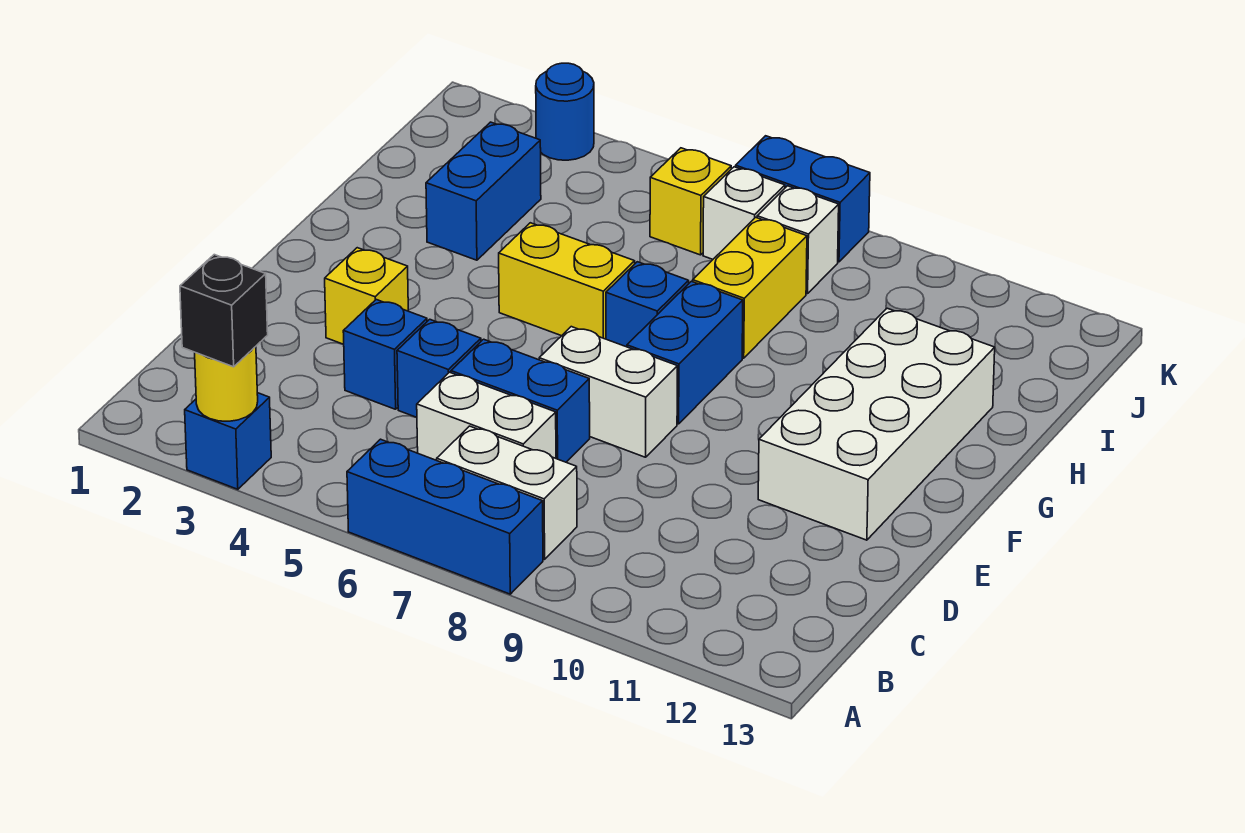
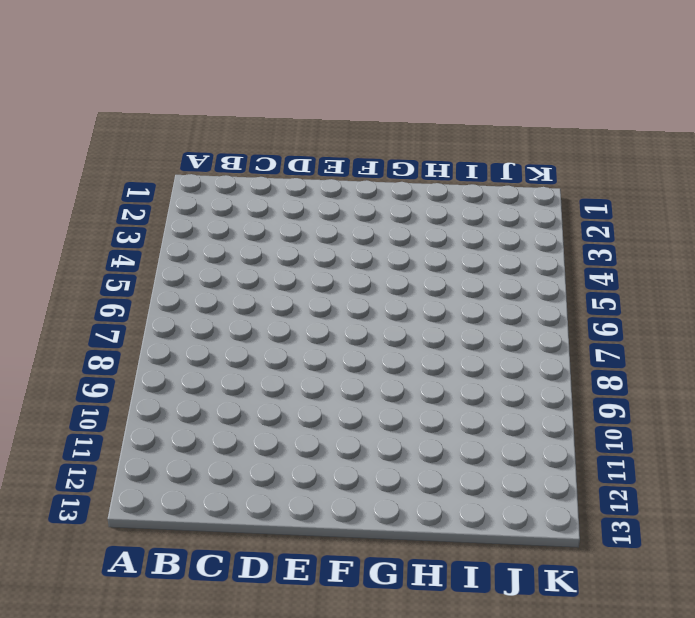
none -> blue brick A3 level 1
none -> blue brick A6:A8 level 1
none -> white brick B7:B8 level 1

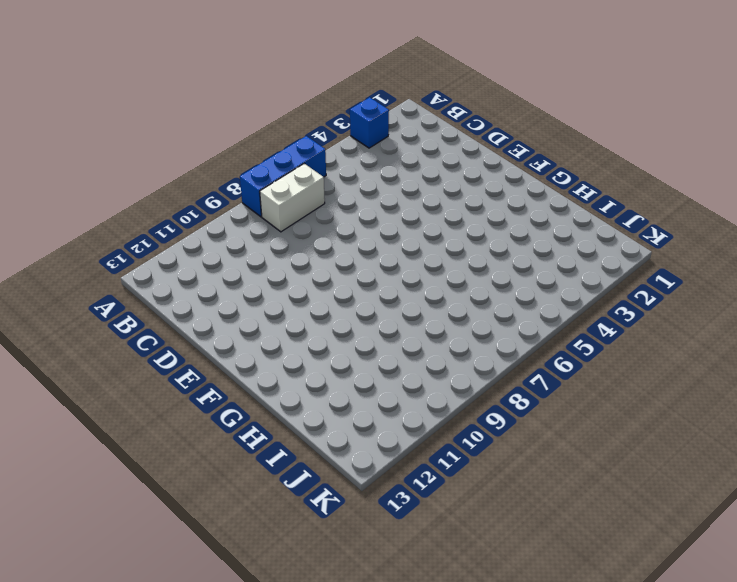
none -> white brick C6:C7 level 1
none -> blue brick D4 level 1
none -> blue brick D5 level 1

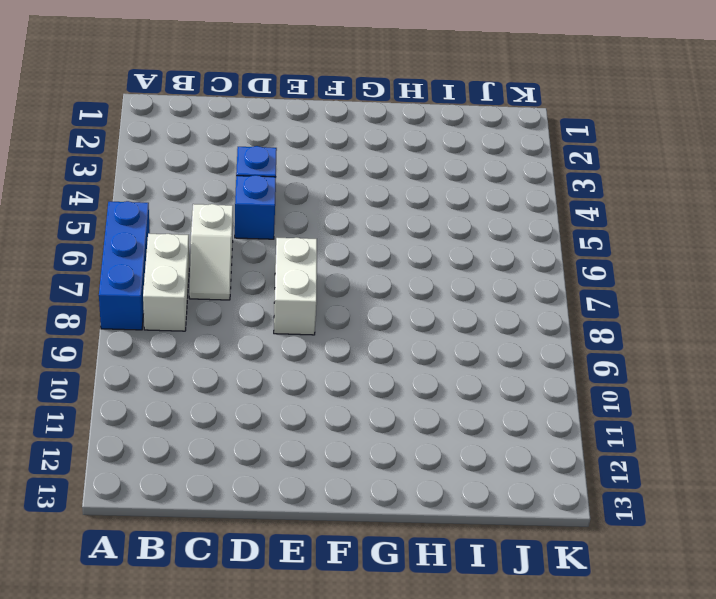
white slope C6:C7 level 1 top 6 -> white brick C6:C7 level 1
none -> blue brick A3 level 1
none -> blue brick D6:D7 level 1
none -> yellow brick E3 level 1

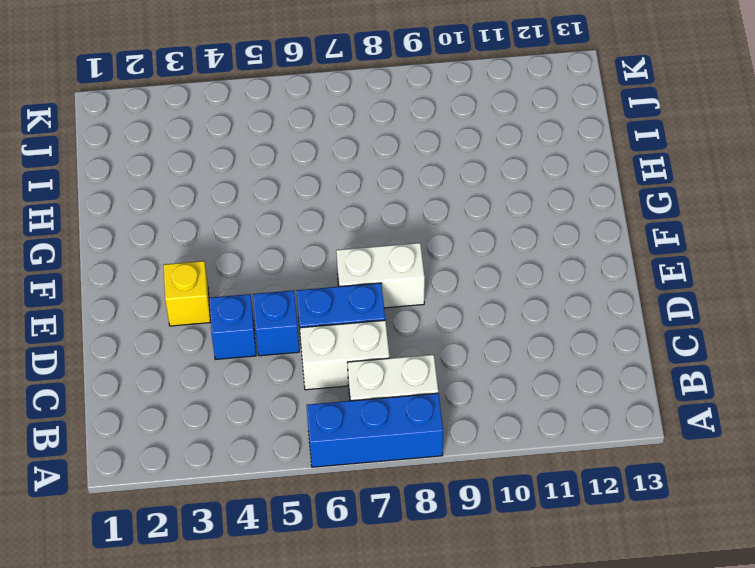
none -> blue brick A3 level 1
none -> white brick E11:H12 level 1
none -> blue brick F8:G8 level 1

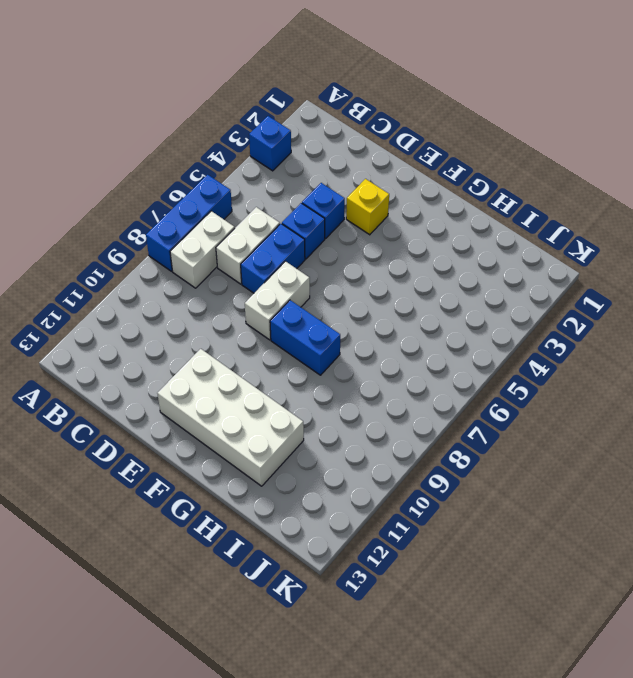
none -> yellow brick G5:G6 level 1
none -> blue brick G7 level 1
none -> blue brick H3:I3 level 1

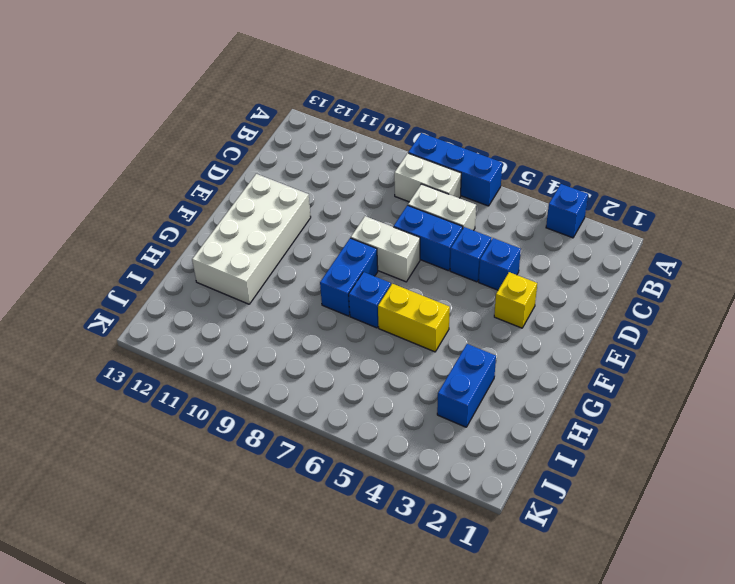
none -> yellow brick H8:I8 level 1
none -> yellow brick J6 level 1
none -> white brick J7 level 1

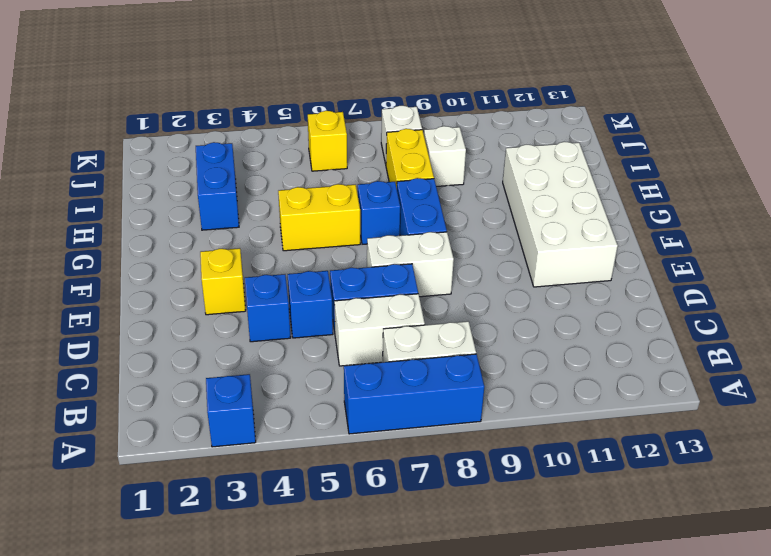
white brick I9 level 1 -> white brick J7 level 1
none -> blue round brick K3 level 1
none -> blue brick K7:K8 level 1
none -> yellow round brick A3 level 2

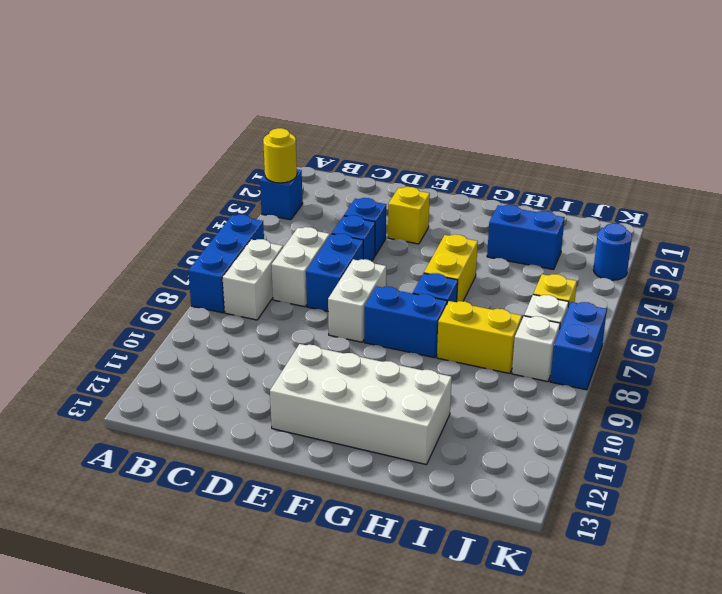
none -> black brick A3 level 3

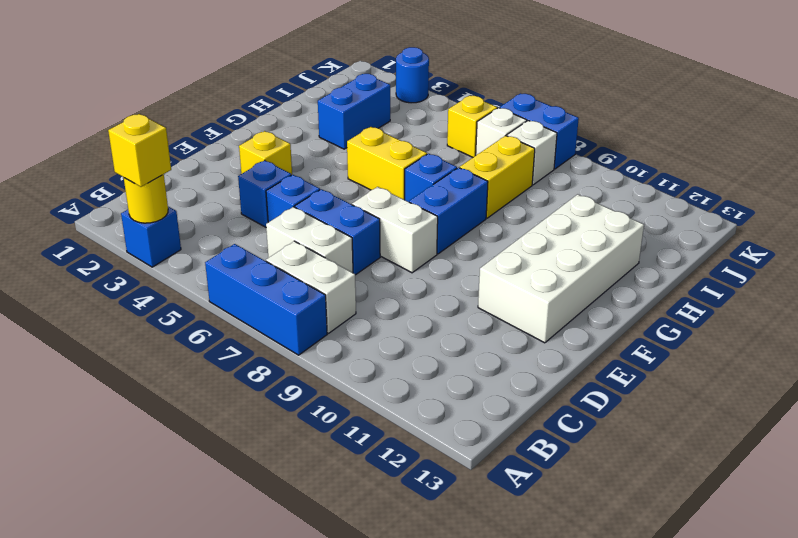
yellow brick A3 level 3 -> black brick A3 level 3

